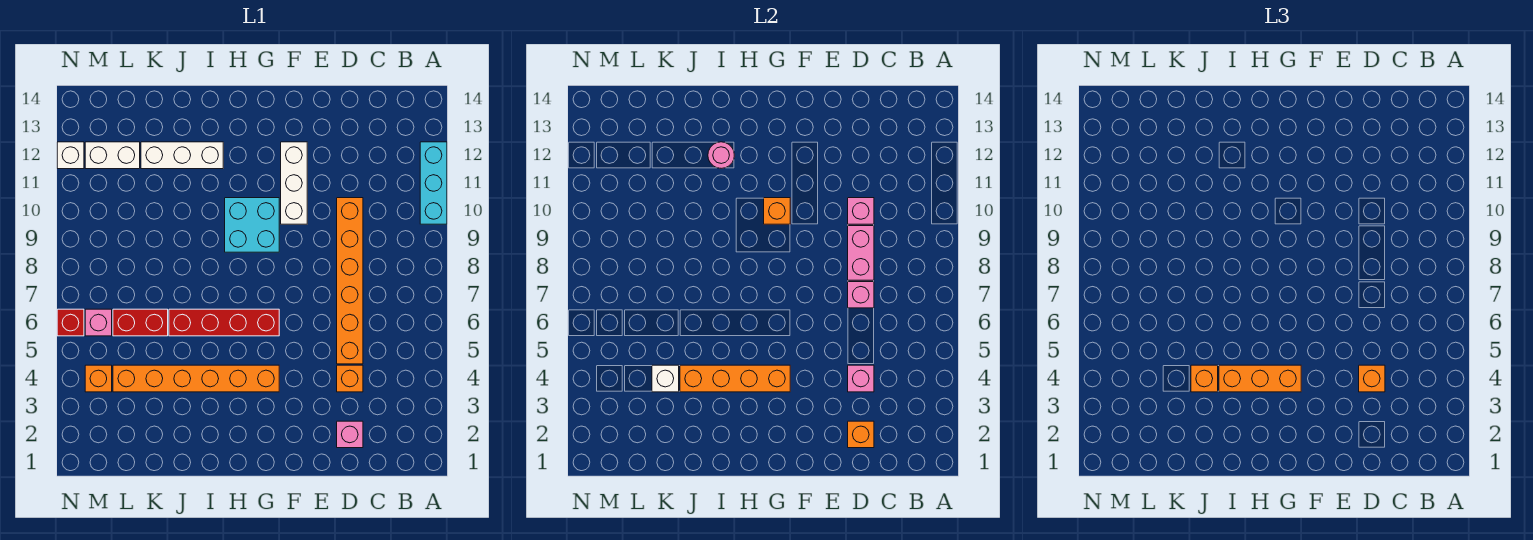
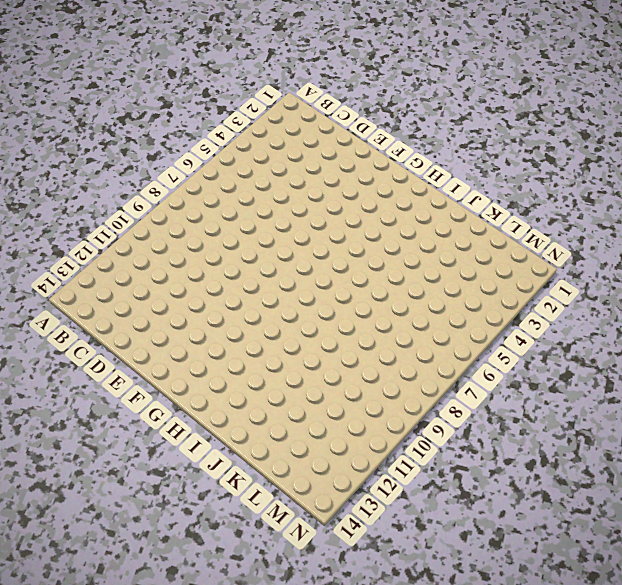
none -> cyan brick A10:A12 level 1
none -> pink brick D2 level 1
none -> orange brick D4 level 1

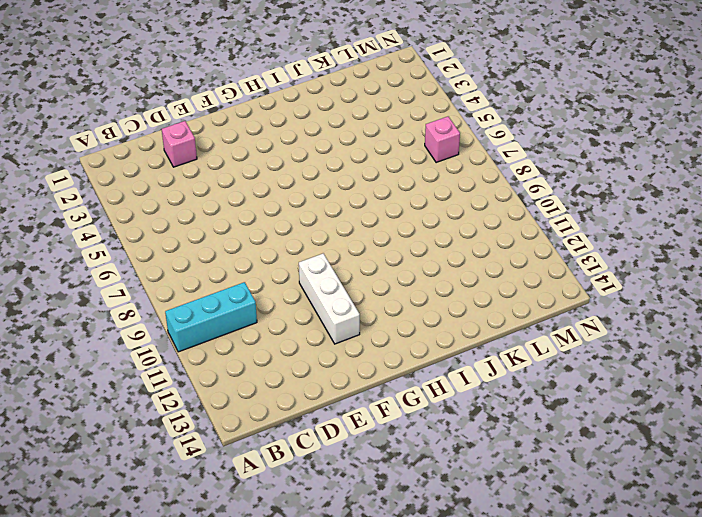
cyan brick A10:C10 level 1 -> cyan brick A10:A12 level 1
none -> orange brick D4 level 1
none -> orange brick D5:D10 level 1
none -> orange brick G4:L4 level 1

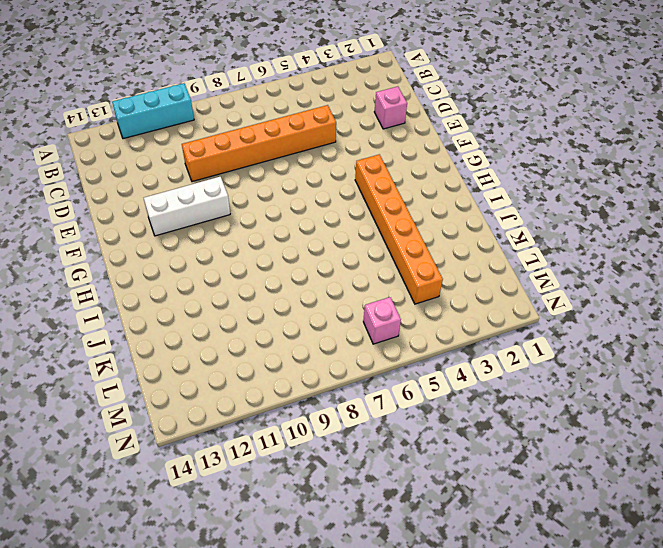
none -> orange brick D4 level 1
none -> red brick G6:J6 level 1
none -> cyan brick G9:H10 level 1

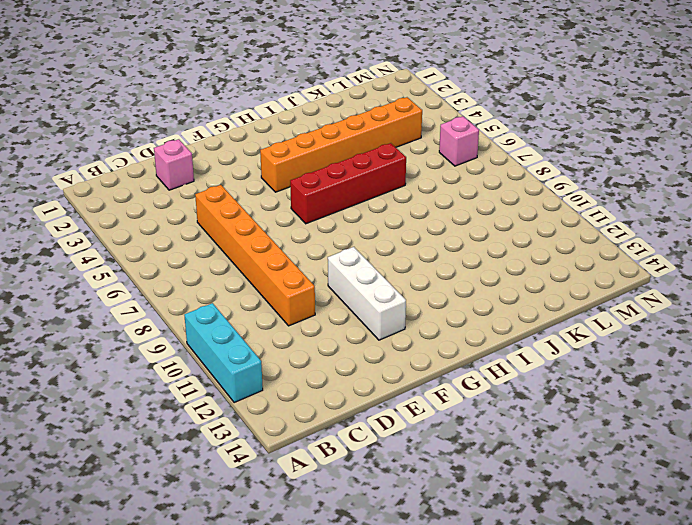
none -> orange brick D4 level 1
none -> cyan brick G9:H10 level 1
none -> white brick I12:K12 level 1

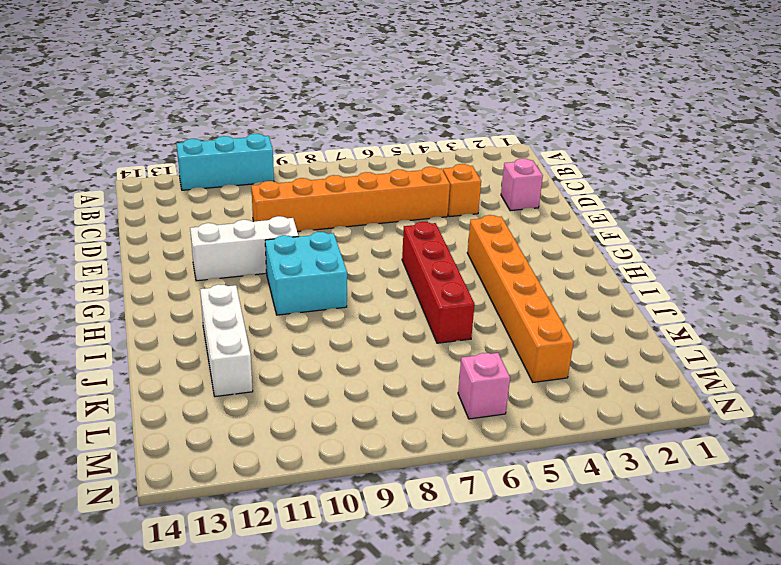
none -> red brick K6:L6 level 1
none -> white brick L12:M12 level 1
none -> orange brick M4 level 1

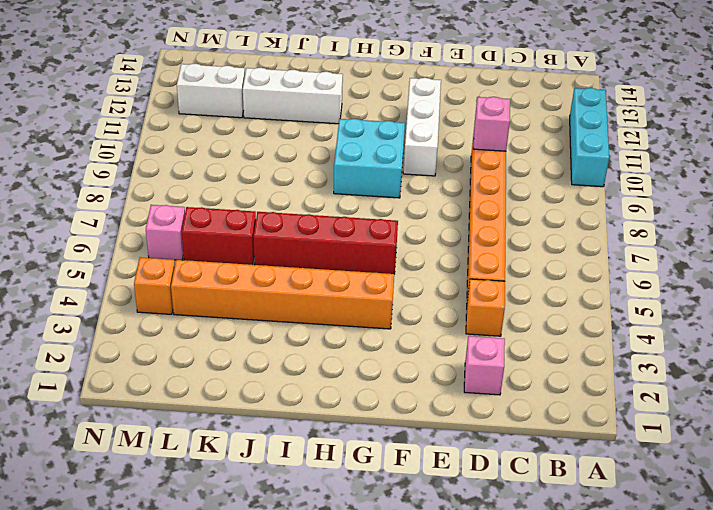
none -> red brick N6 level 1
none -> white brick N12 level 1
none -> orange brick D2 level 2

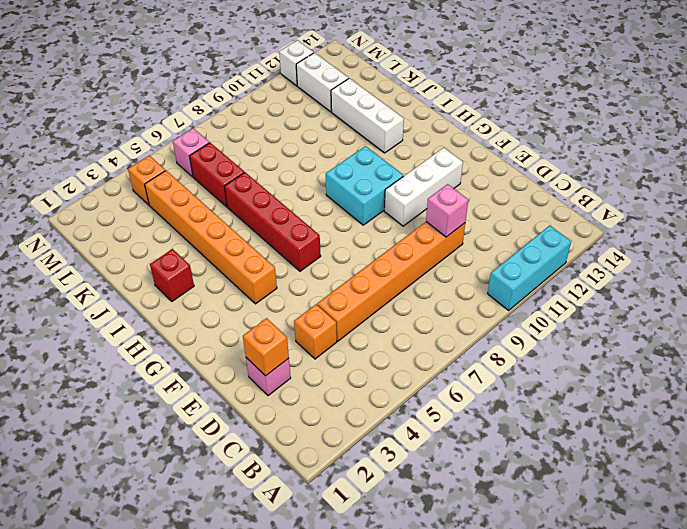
red brick I2 level 1 -> red brick N6 level 1
none -> pink brick D4 level 2
none -> pink brick D7 level 2
none -> pink brick D8:D9 level 2

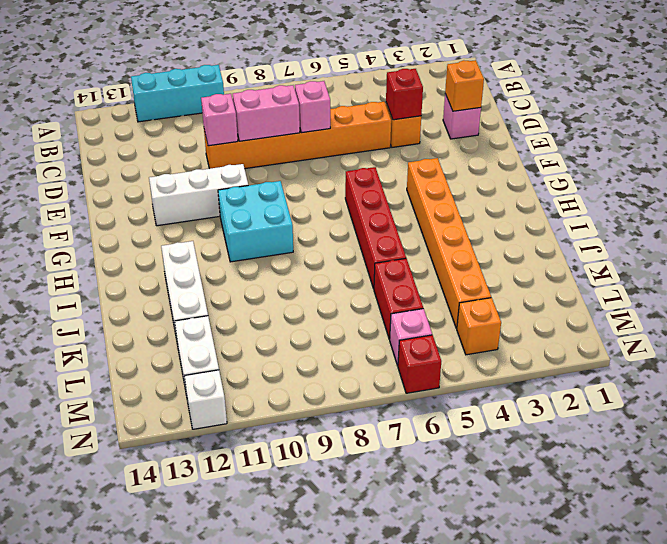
red brick D4 level 2 -> pink brick D4 level 2
none -> orange brick G4:J4 level 2
none -> orange brick G10 level 2
none -> pink round brick I12 level 2

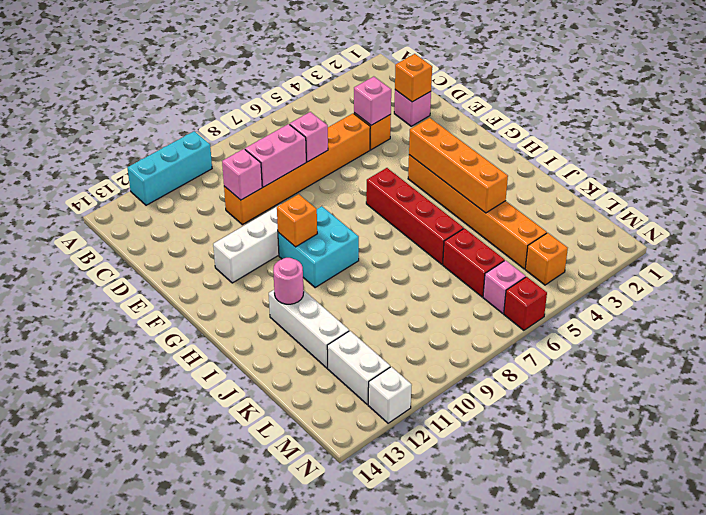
none -> white brick K4 level 2
none -> orange brick D4 level 3
none -> orange brick G4:I4 level 3

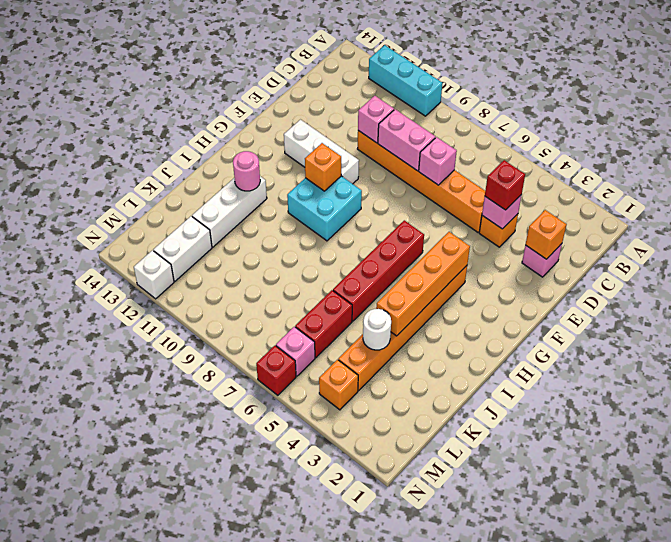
red brick D4 level 3 -> orange brick D4 level 3
white round brick K4 level 2 -> white brick K4 level 2
none -> orange brick G4:I4 level 3
none -> orange brick J4 level 3

